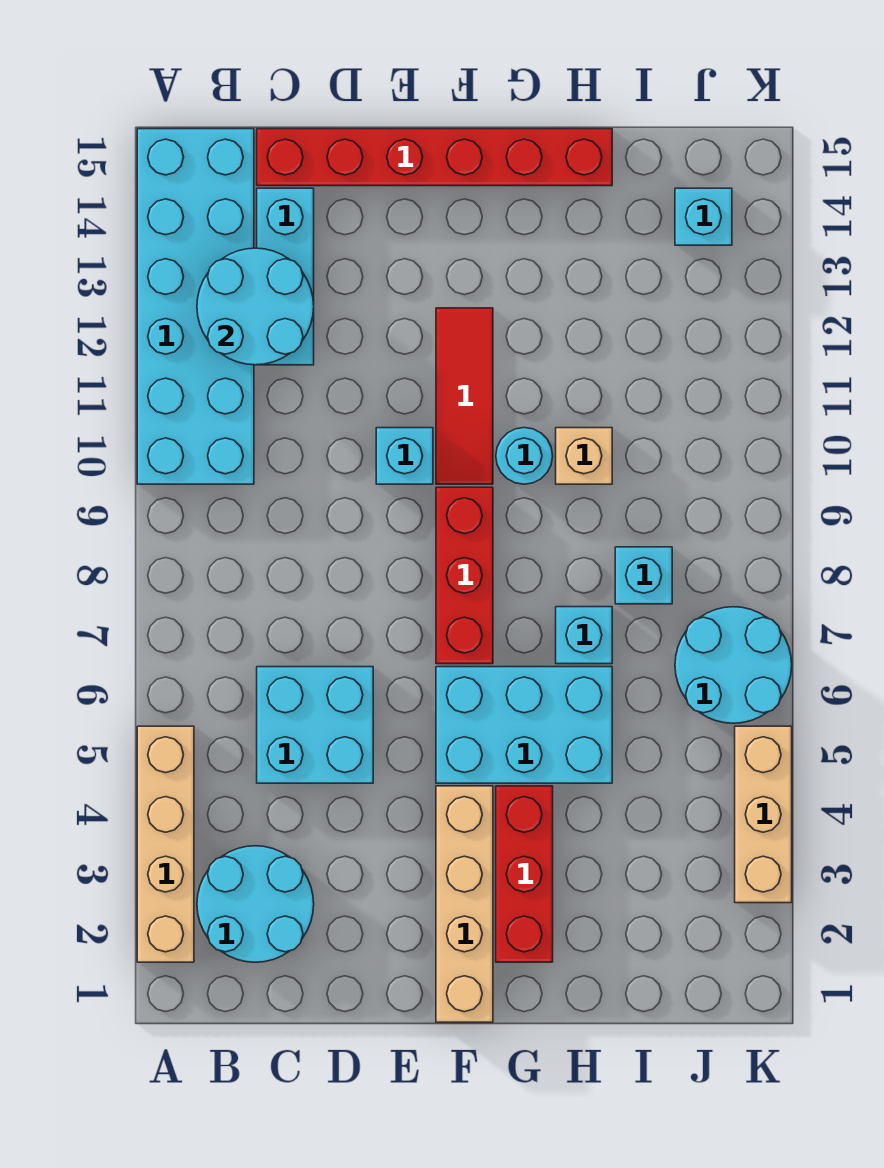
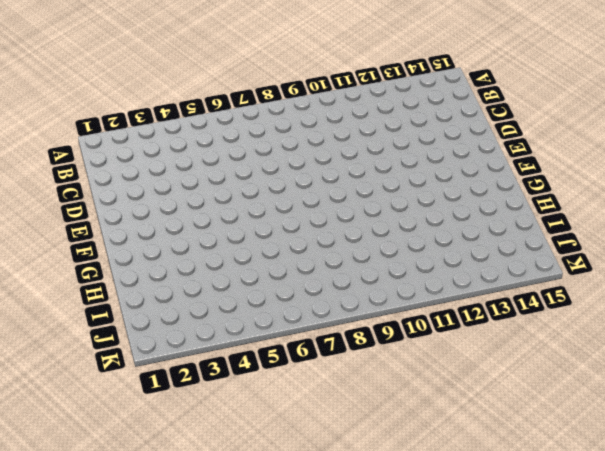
none -> tan brick A2:A5 level 1
none -> cyan brick A10:B15 level 1
none -> cyan round brick B2:C3 level 1

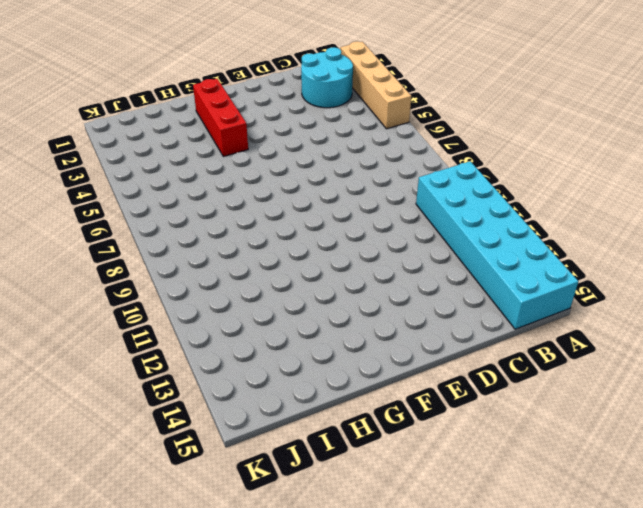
none -> cyan brick C5:D6 level 1
none -> cyan brick C12:C14 level 1
none -> red brick C15:H15 level 1

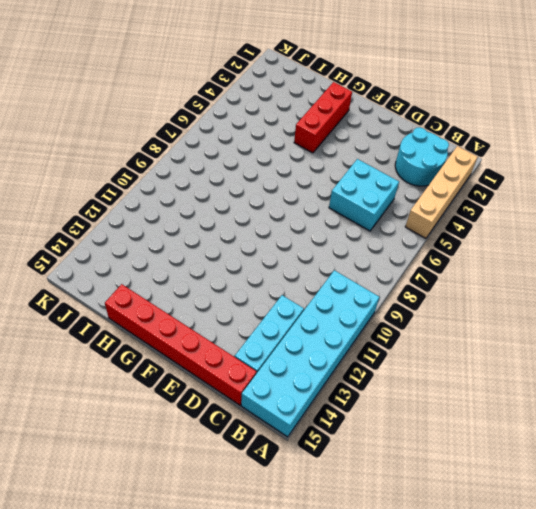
none -> cyan brick E10 level 1
none -> tan brick F1:F4 level 1
none -> cyan brick F5:H6 level 1

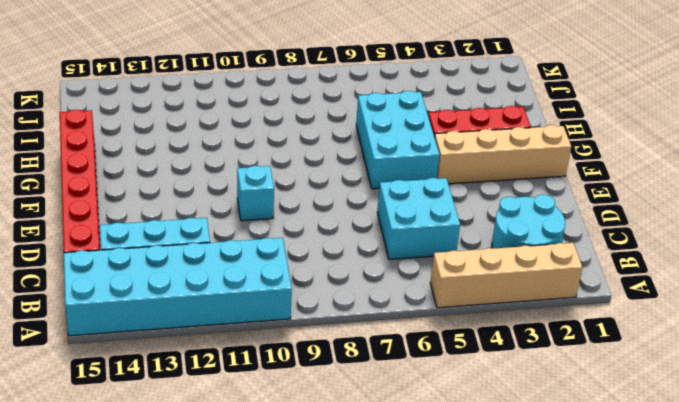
none -> red brick F7:F9 level 1
none -> red tile F10:F12 level 1
none -> cyan round brick G10 level 1

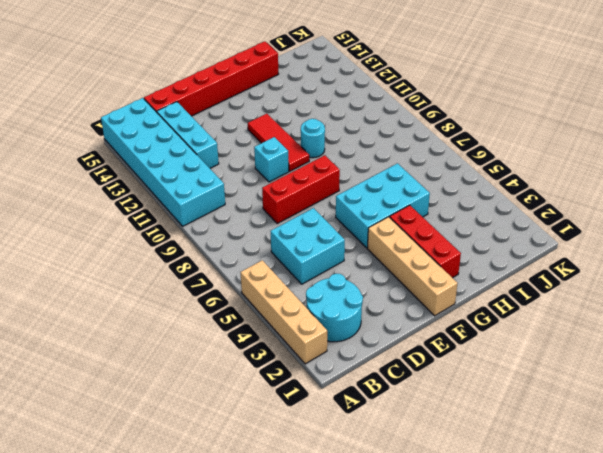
red brick D8:F8 level 1 -> red brick F7:F9 level 1
none -> cyan brick H7 level 1
none -> tan brick H10 level 1
none -> cyan brick I8 level 1

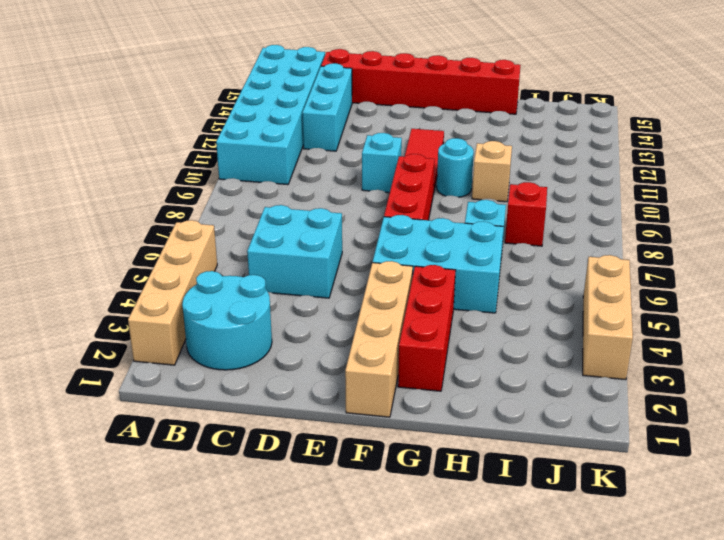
red brick I8 level 1 -> cyan brick I8 level 1
none -> cyan round brick J6:K7 level 1
none -> cyan brick J14 level 1
none -> cyan round brick B12:C13 level 2

